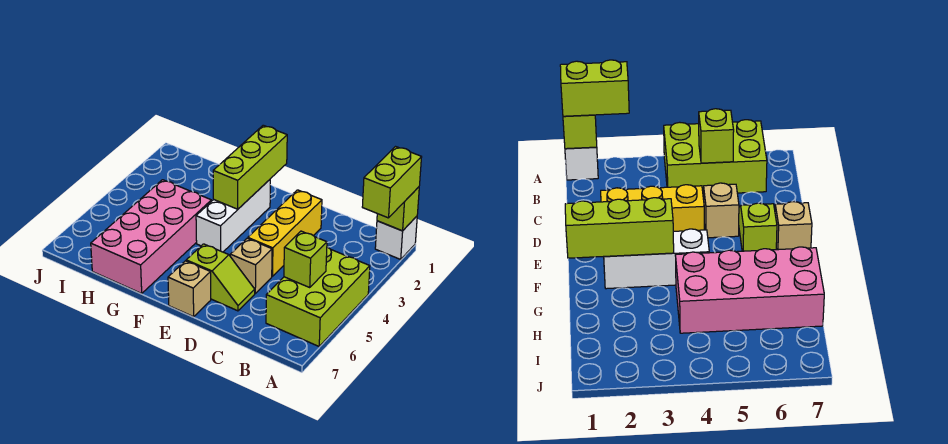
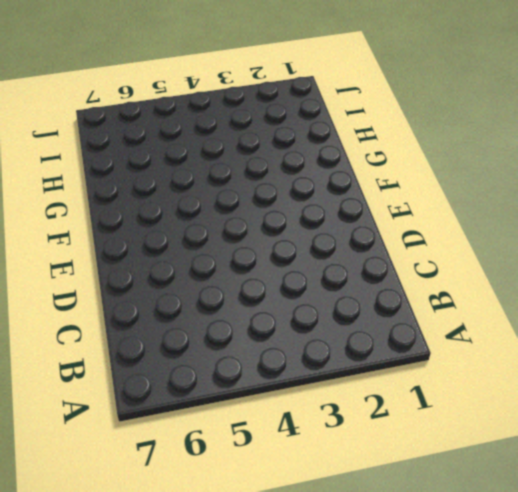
none -> white brick A1 level 1
none -> lime brick A4:B6 level 1
none -> yellow brick D2:D4 level 1

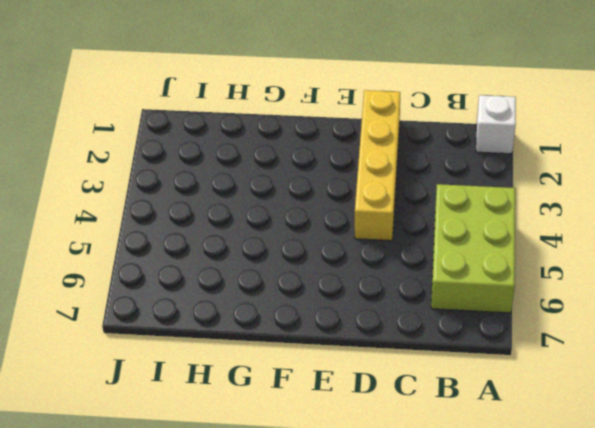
yellow brick D1:D4 level 1 -> yellow brick D2:D4 level 1
none -> tan brick D5 level 1
none -> lime slope D6:E6 level 1 top E
none -> tan brick E7 level 1

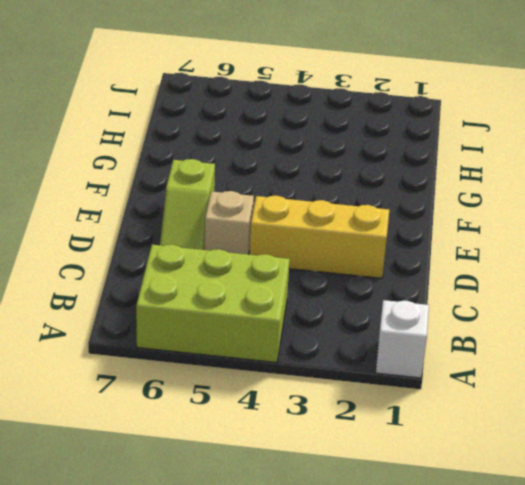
none -> tan brick E7 level 1
none -> white brick F2:F4 level 1
none -> pink brick G4:H7 level 1

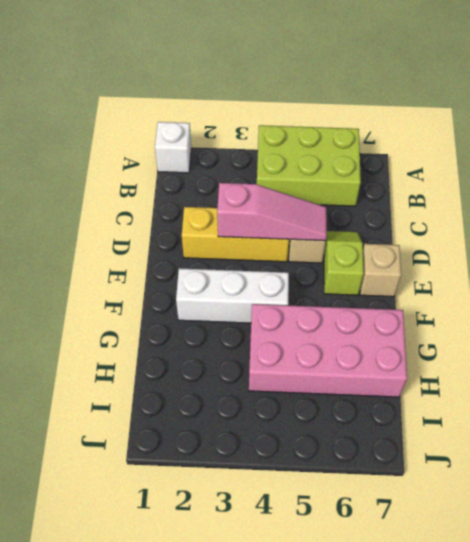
pink slope D3:D5 level 2 top 3 -> none
none -> lime brick A1 level 2
none -> lime brick B5 level 2
none -> lime brick F1:F3 level 2

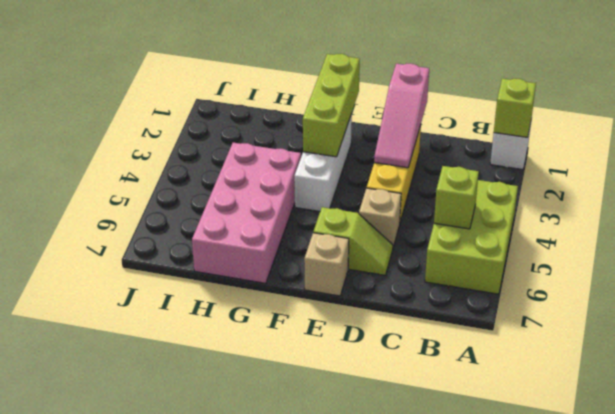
pink slope D1:D3 level 2 top 1 -> none
none -> lime brick A1:A2 level 3

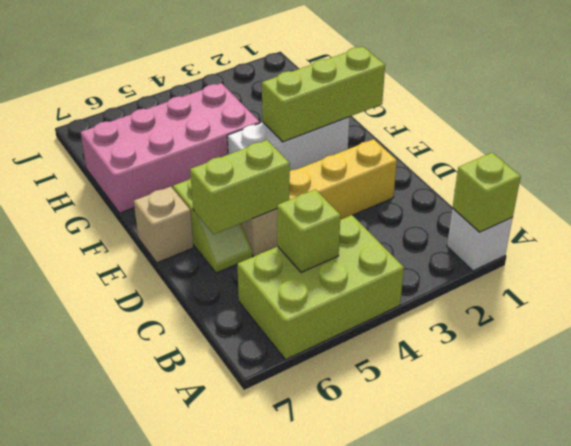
lime brick D5:D6 level 2 -> lime brick A1:A2 level 3

